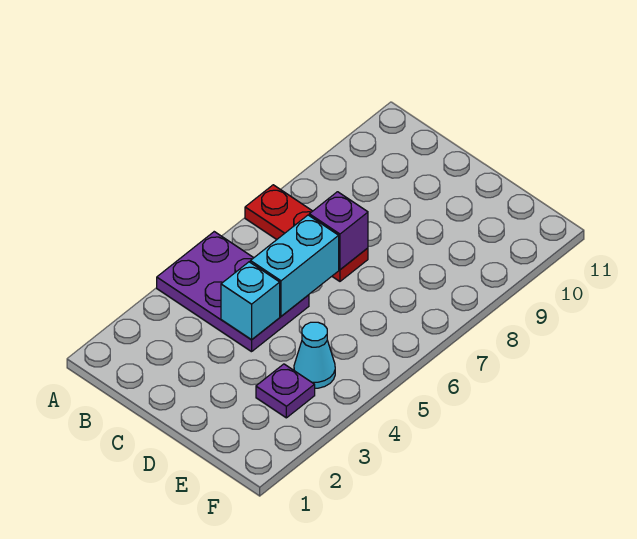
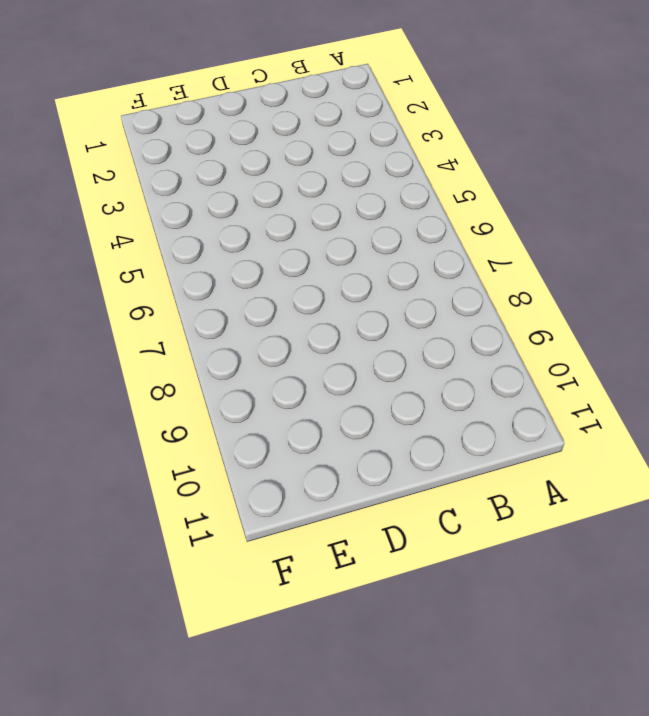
none -> purple plate A4:C5 level 1
none -> red plate A7:C7 level 1

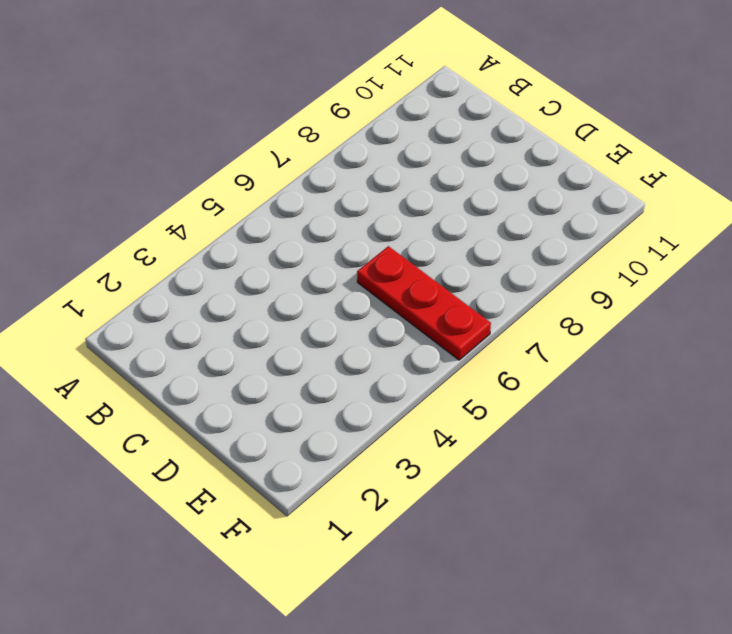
red plate D6:F6 level 1 -> red plate A7:C7 level 1
none -> purple plate A4:C5 level 1
none -> purple plate E3 level 1

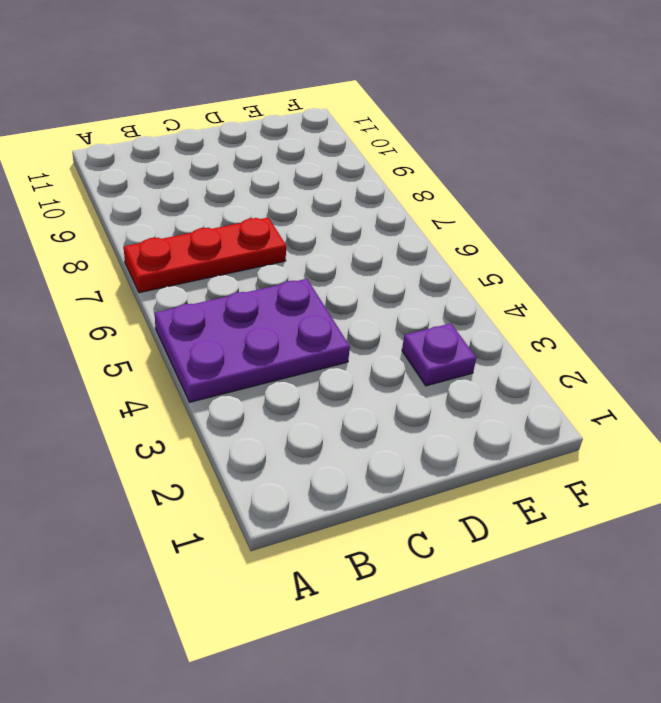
none -> cyan cone E4 level 1
none -> cyan brick C4 level 2

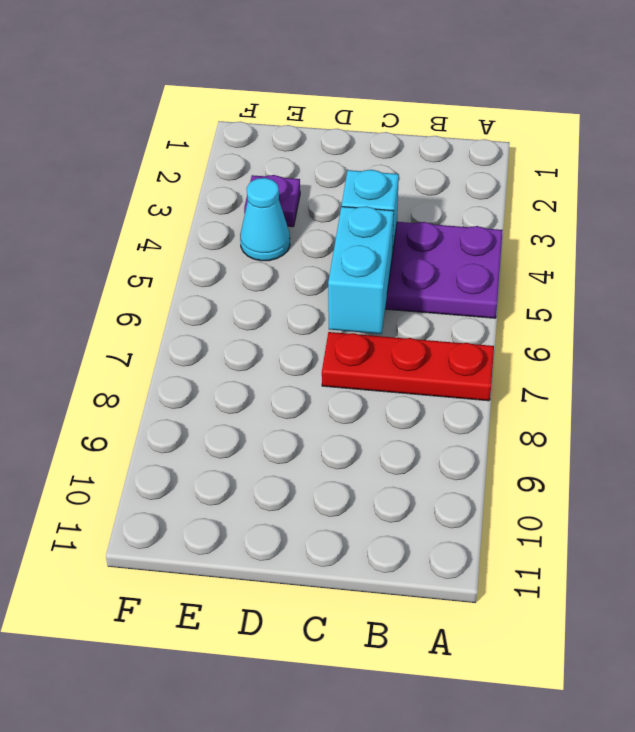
none -> purple brick C7 level 2

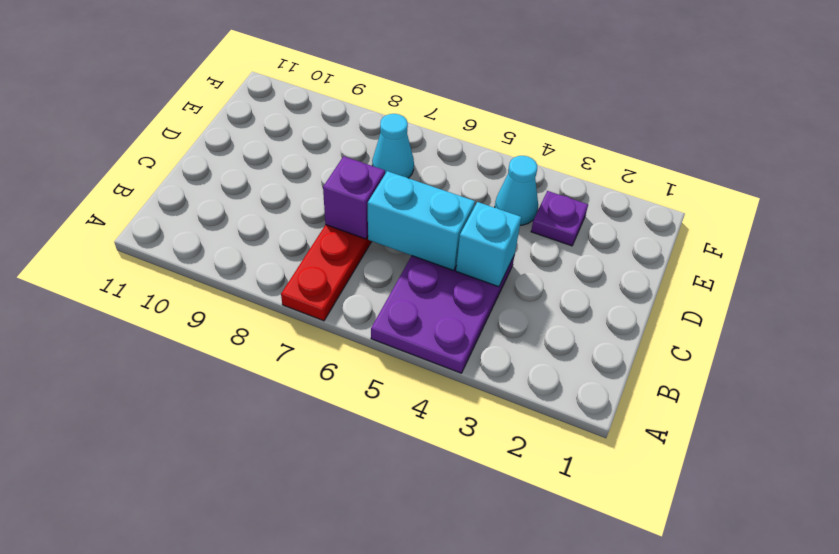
cyan cone E7 level 1 -> none

